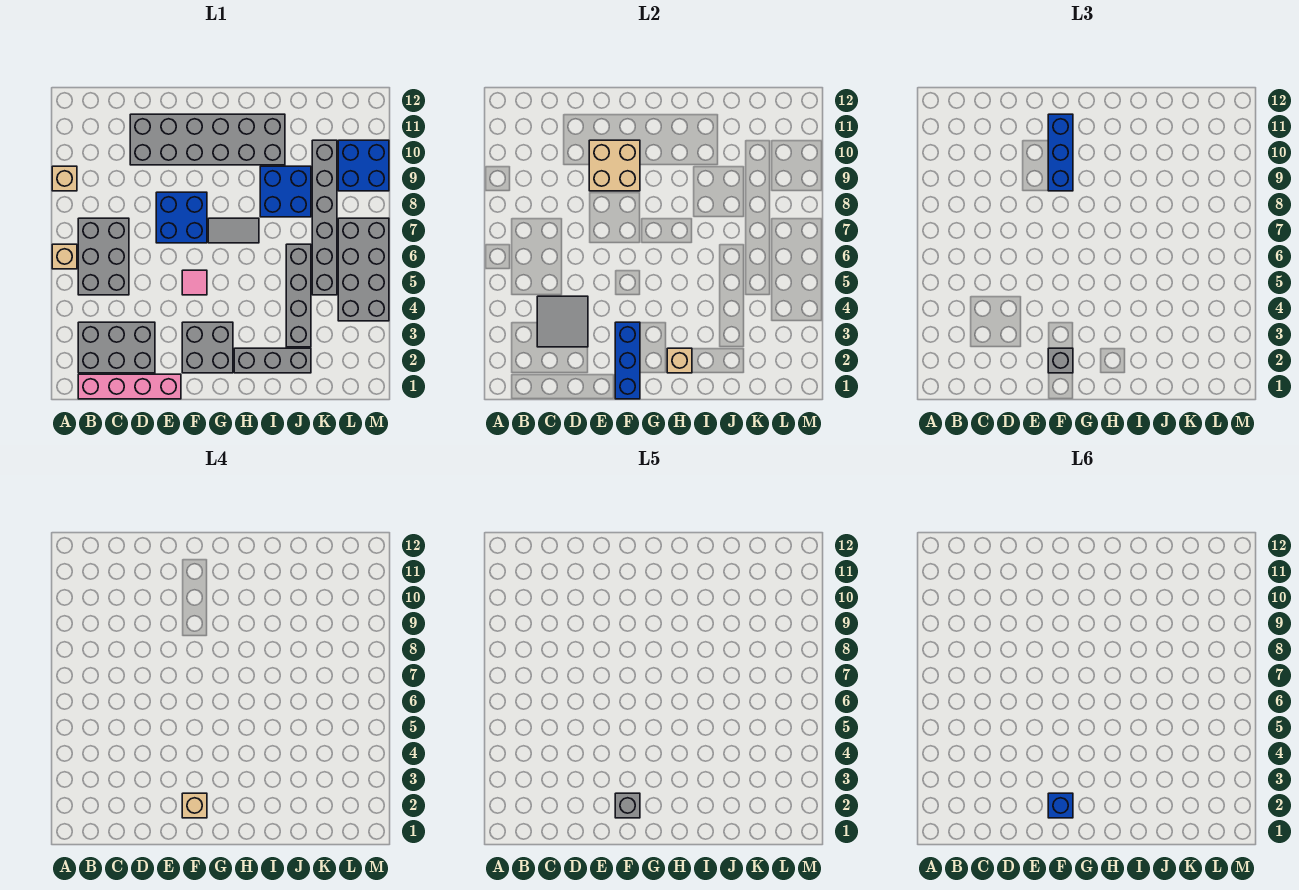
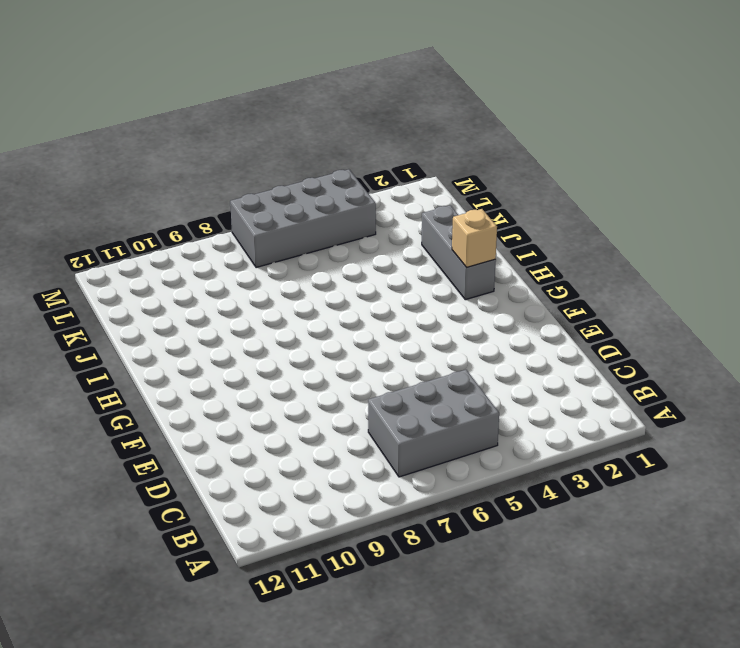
none -> tan brick A6 level 1
none -> tan brick A9 level 1
none -> pink brick B1:E1 level 1

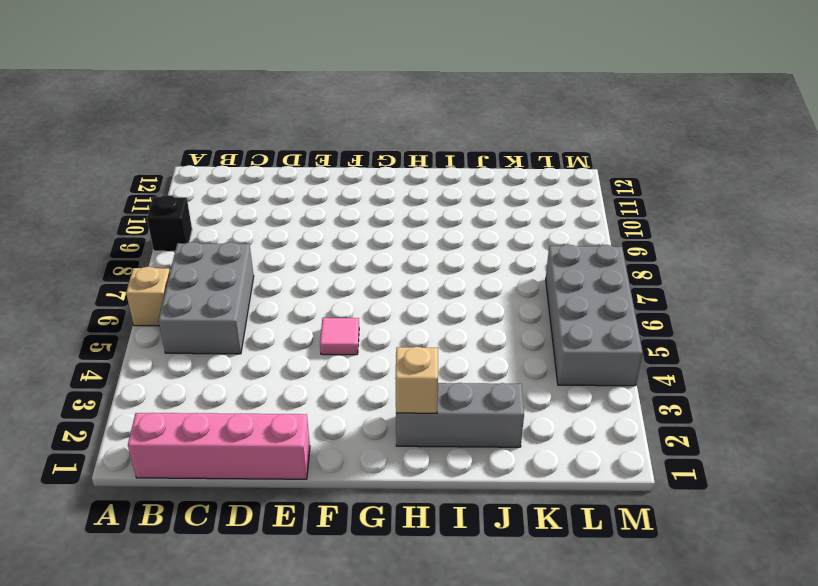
black brick A9 level 1 -> tan brick A9 level 1
none -> grey brick B2:D3 level 1
none -> grey brick D10:I11 level 1
none -> blue brick E7:F8 level 1

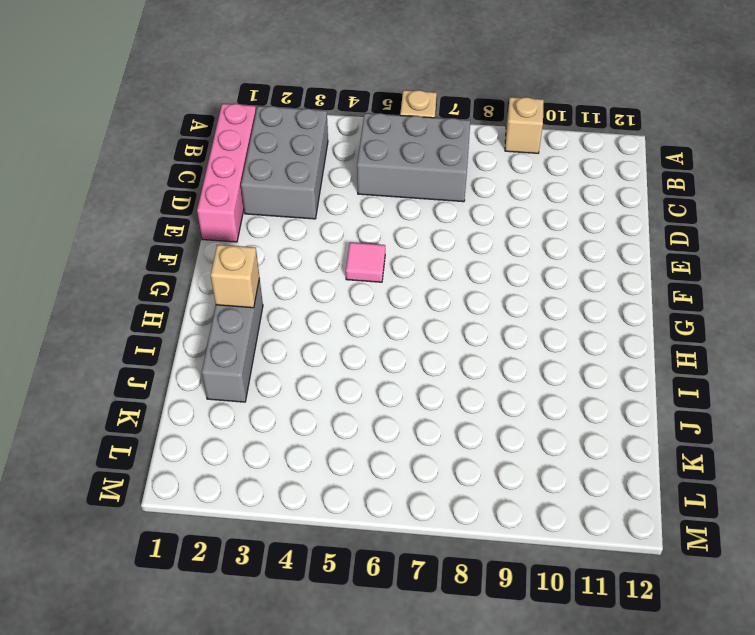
none -> grey brick D10:I11 level 1
none -> blue brick E7:F8 level 1
none -> grey brick F2:G3 level 1

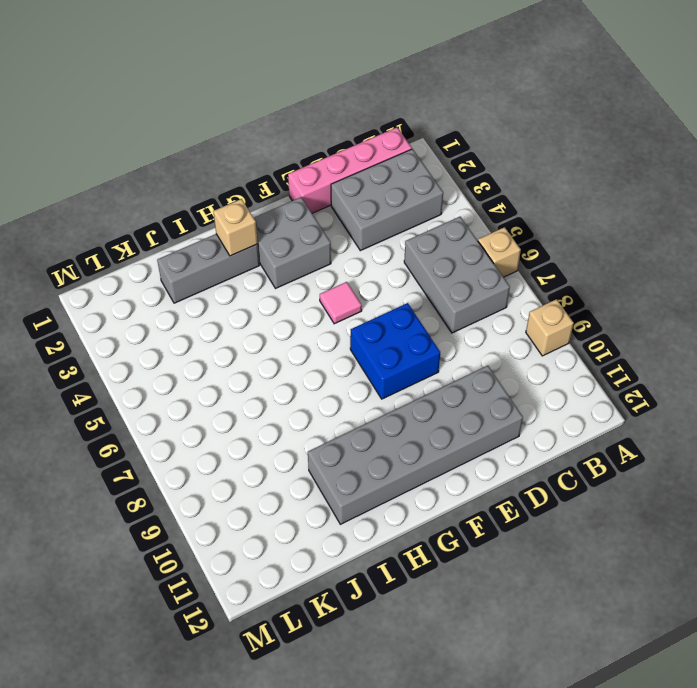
none -> grey tile G7:H7 level 1
none -> blue brick I8:J9 level 1
none -> grey brick J3:J6 level 1

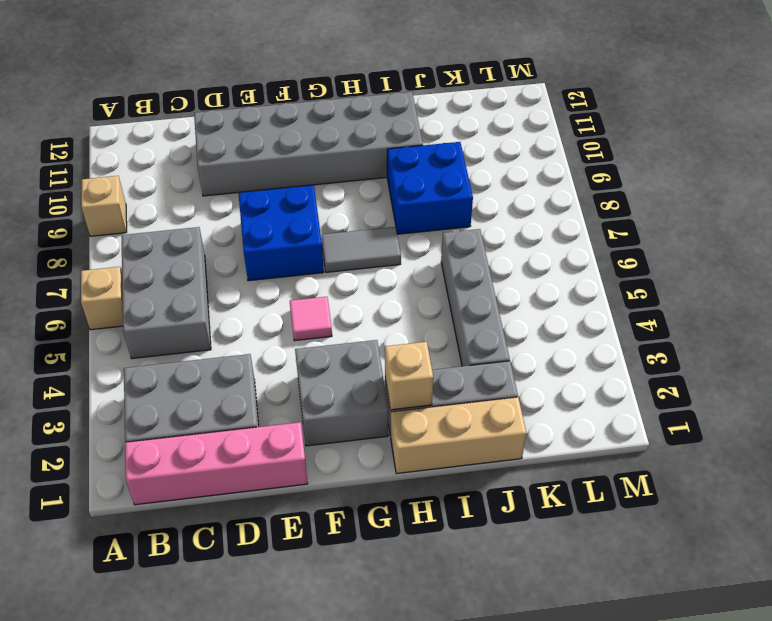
tan brick H1:J1 level 1 -> none
none -> grey brick K5:K10 level 1
none -> grey brick L4:M7 level 1
none -> blue brick L9:M10 level 1

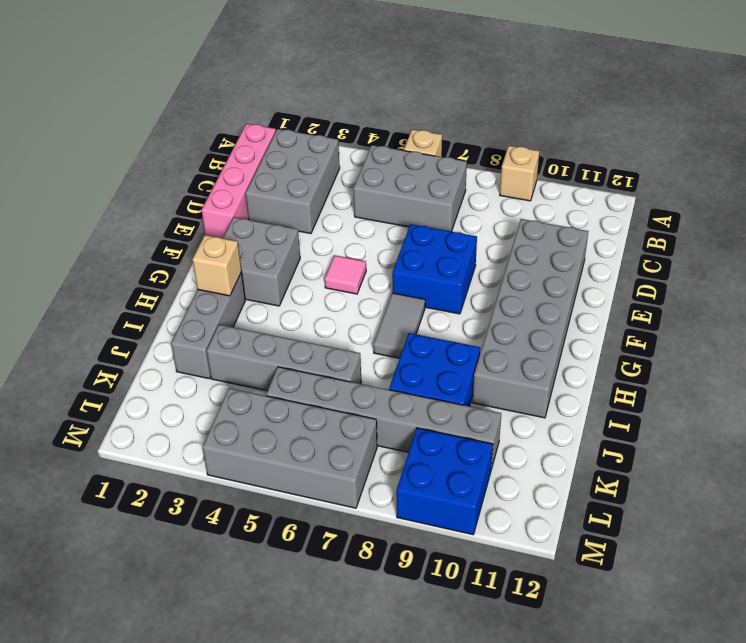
none -> grey tile C3:D4 level 2
none -> tan brick E9:F10 level 2
none -> blue brick F1:F3 level 2

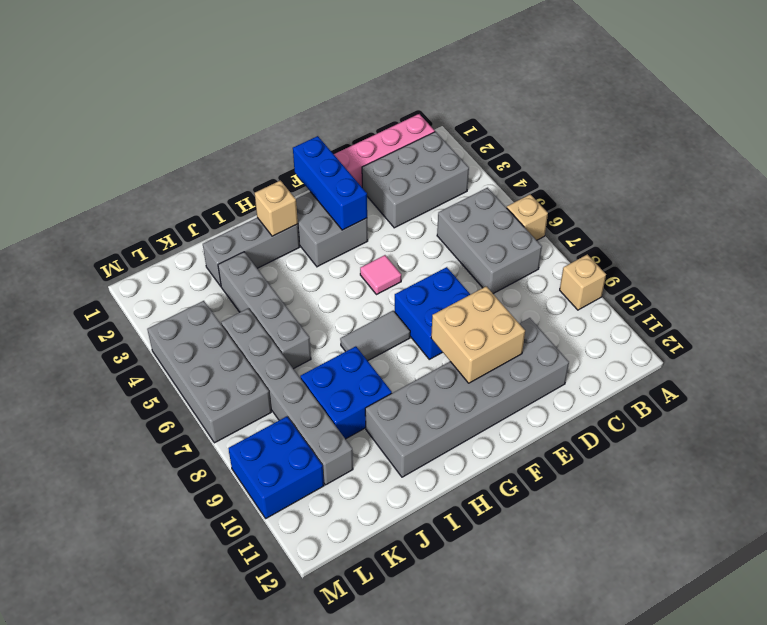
none -> grey tile C3:D4 level 2
none -> grey brick F2 level 3
none -> blue brick F9:F11 level 3

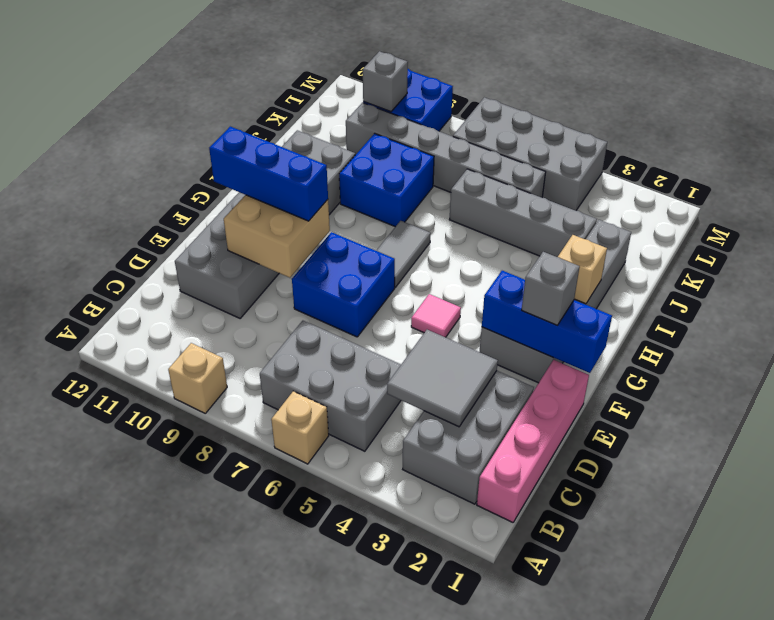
grey brick L10 level 2 -> grey brick F2 level 5
none -> tan brick F2 level 4
none -> blue brick F2 level 6

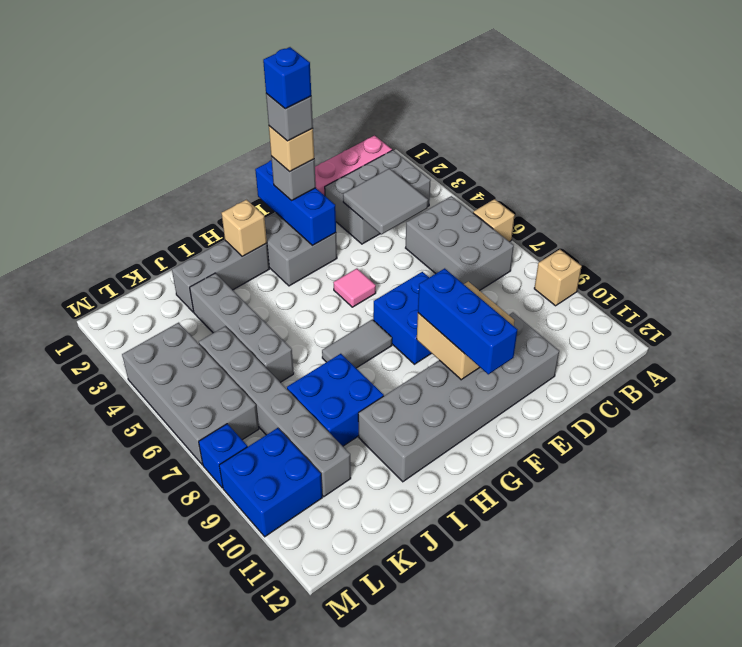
blue brick M8 level 1 -> none

